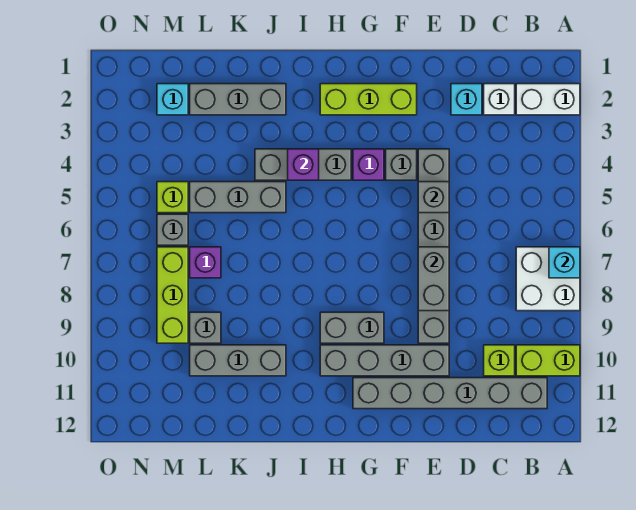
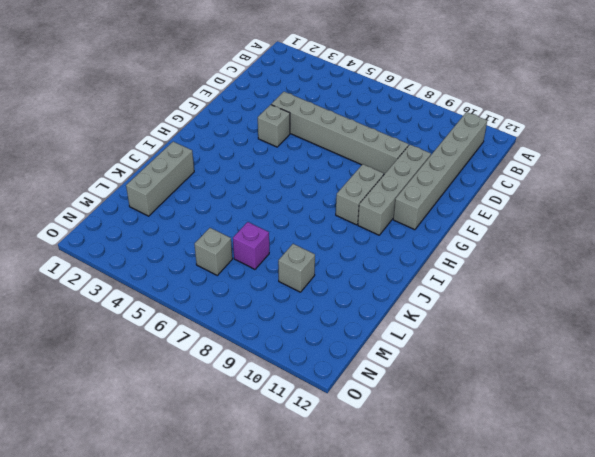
none -> white brick A2:B2 level 1
none -> white brick A7:B8 level 1
none -> lime brick A10:B10 level 1

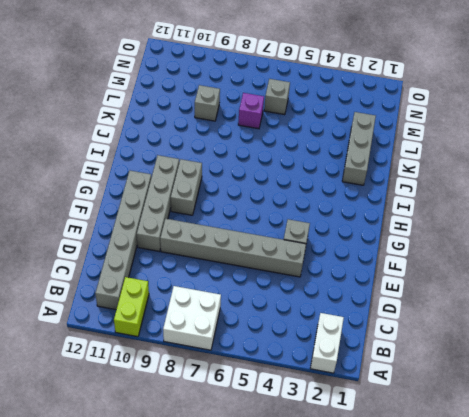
none -> white brick C2 level 1
none -> lime brick C10 level 1
none -> cyan brick D2 level 1

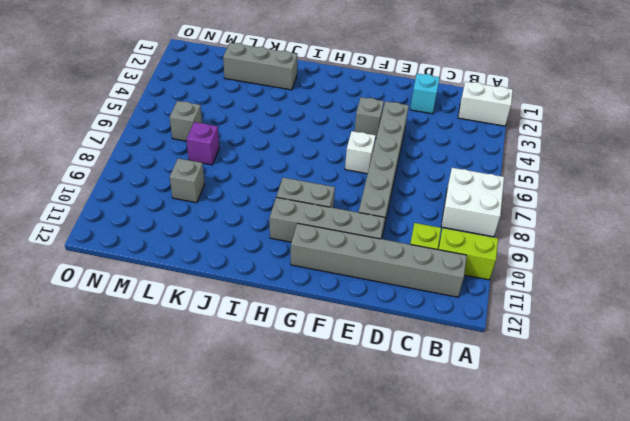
white brick F6 level 1 -> white brick C2 level 1
none -> lime brick F2:H2 level 1
none -> purple brick G4 level 1
none -> grey brick H4:J4 level 1

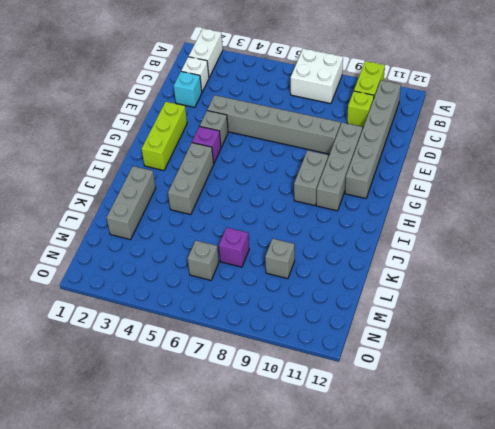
none -> grey brick J5:L5 level 1
none -> grey brick J10:L10 level 1
none -> cyan brick M2 level 1

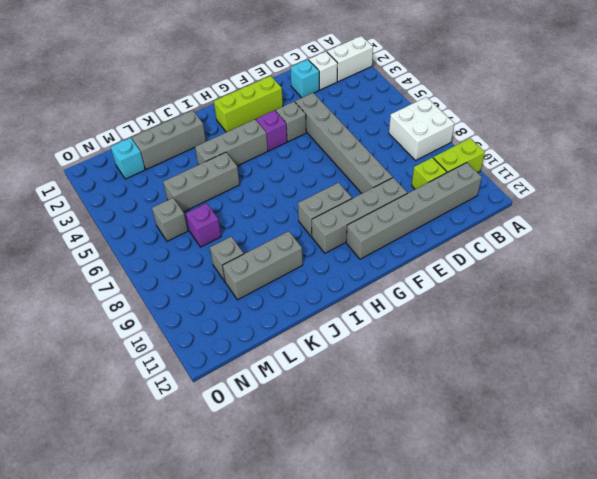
none -> lime brick M5 level 1
none -> lime brick M7:M9 level 1
none -> cyan brick A7 level 2

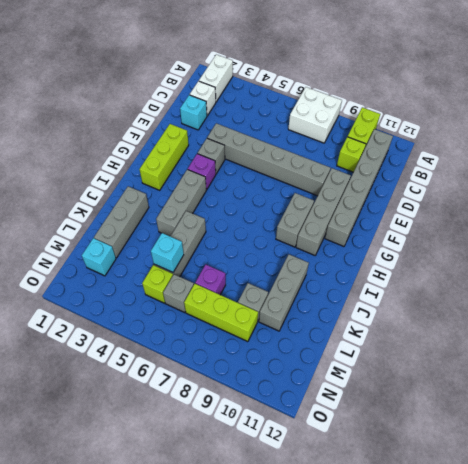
cyan brick L5 level 2 -> cyan brick A7 level 2
none -> grey brick E5 level 2
none -> grey brick E7:E8 level 2
none -> purple brick I4 level 2

